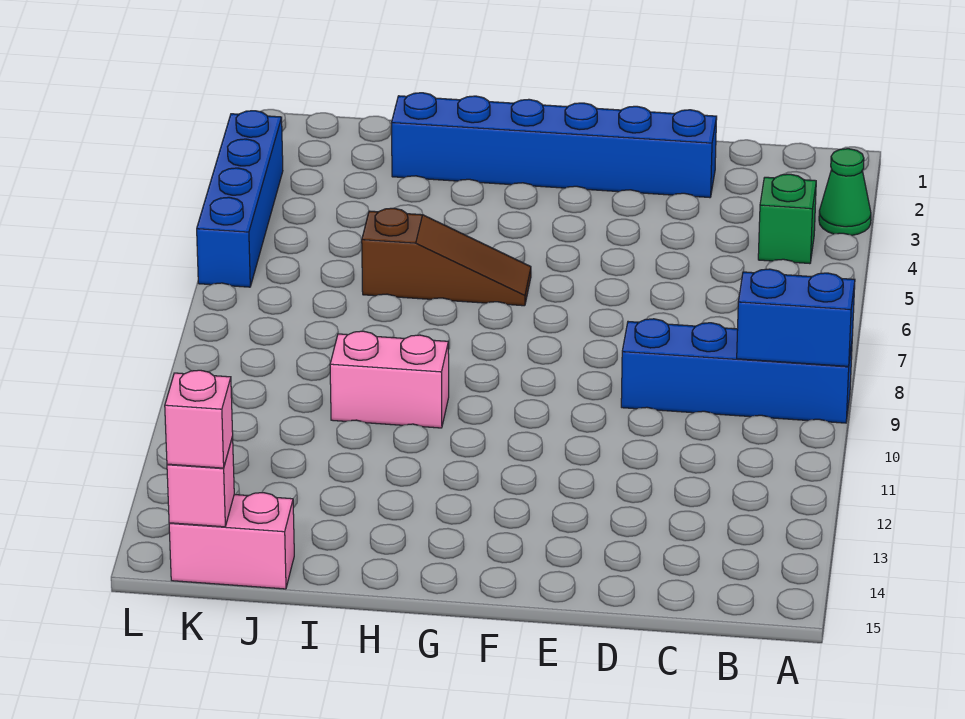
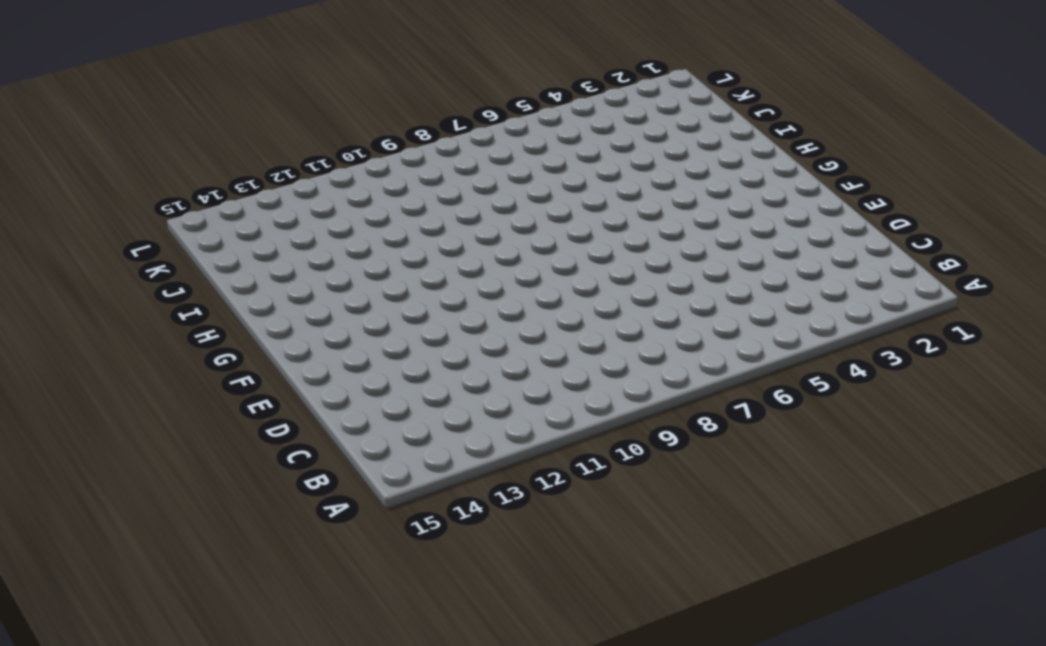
none -> green cone A3 level 1
none -> blue brick A9:D9 level 1

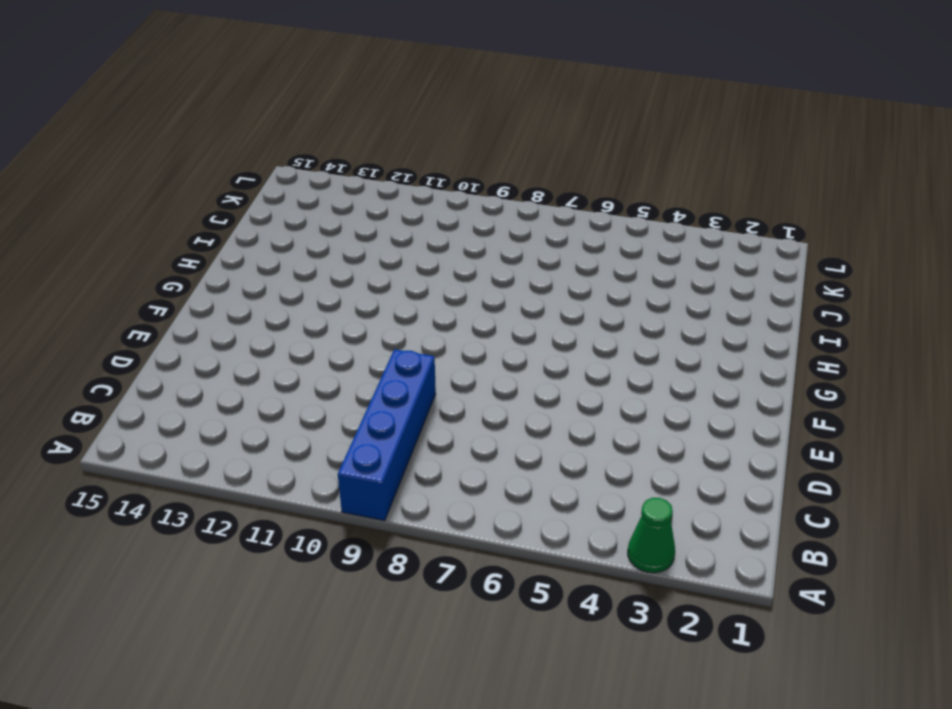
none -> green brick B4 level 1
none -> blue brick D2:I2 level 1

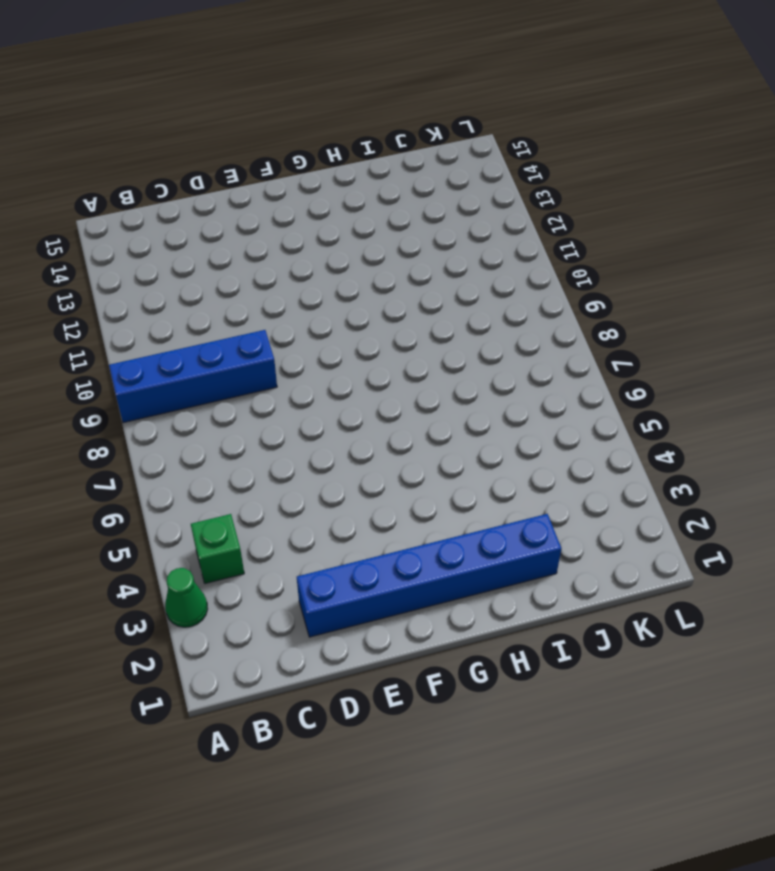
none -> brown slope G6:I6 level 1 top I
none -> pink brick H10:I10 level 1

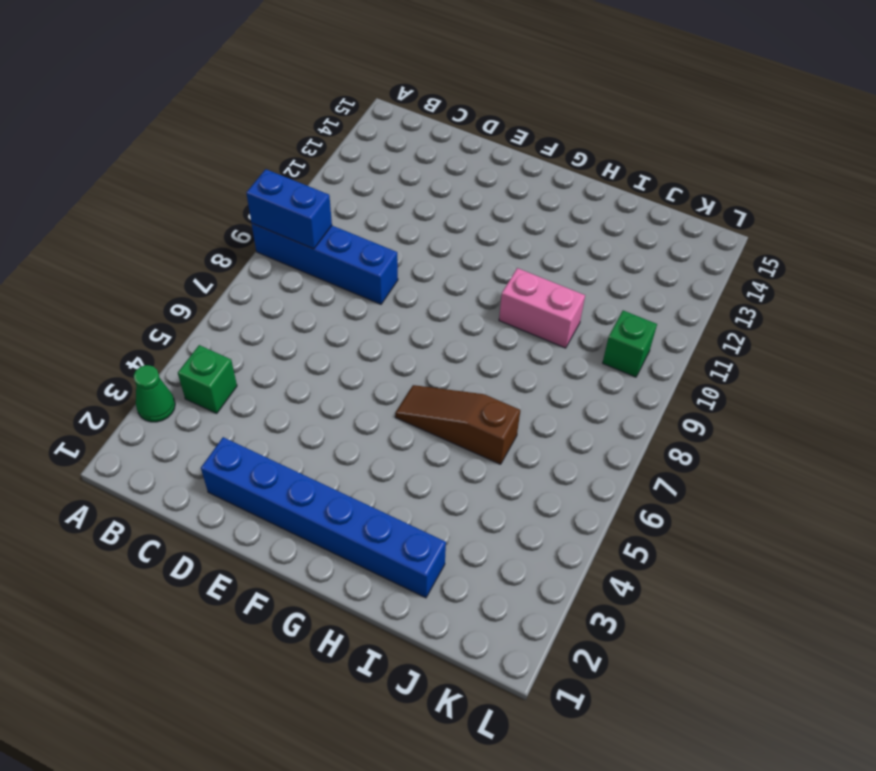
green brick K10 level 1 -> none
none -> pink brick J15:K15 level 1
none -> blue brick L3:L6 level 1

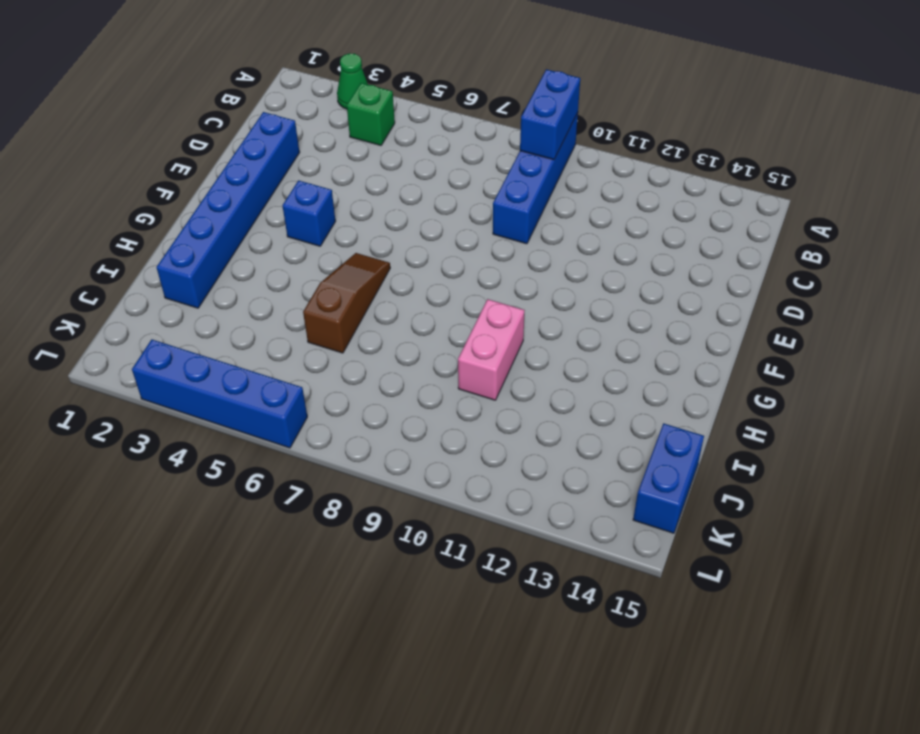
blue brick F4 level 1 -> none
blue brick J15:K15 level 1 -> pink brick J15:K15 level 1
none -> pink brick K15 level 2
none -> pink brick K15 level 3

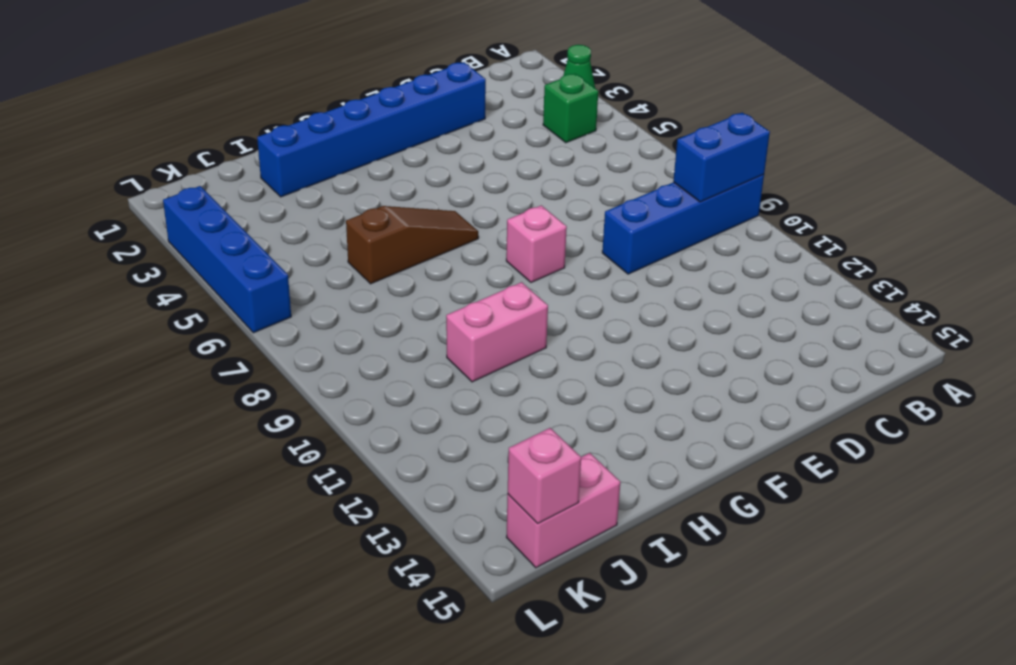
pink brick F8 level 1 -> pink brick K15 level 3

